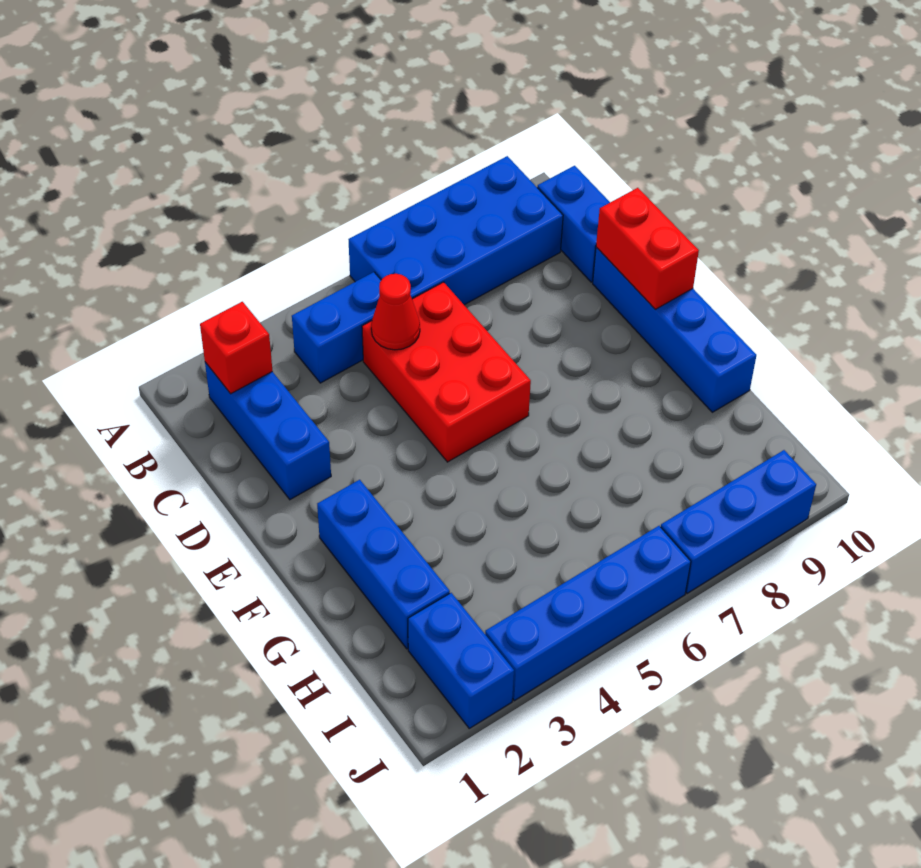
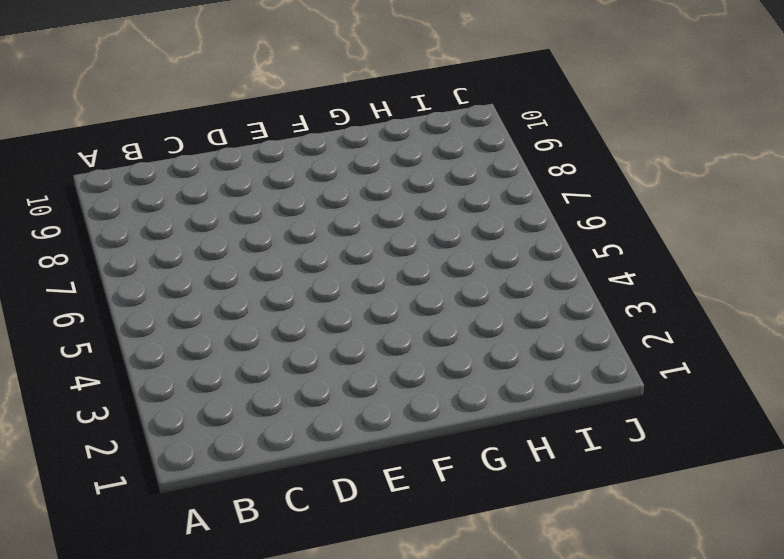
none -> blue brick A6:B9 level 1
none -> blue brick B2:D2 level 1
none -> blue brick B4:B5 level 1

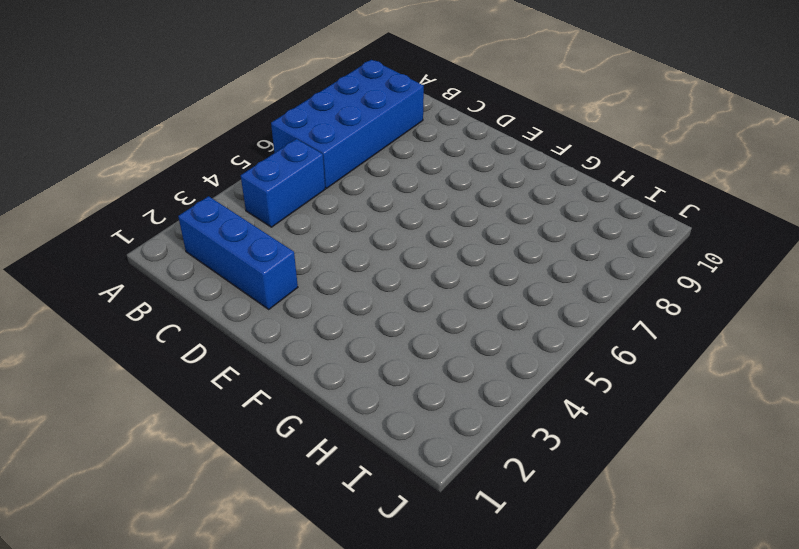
none -> blue brick B10:C10 level 1
none -> red brick C5:E6 level 1
none -> blue brick D10:G10 level 1

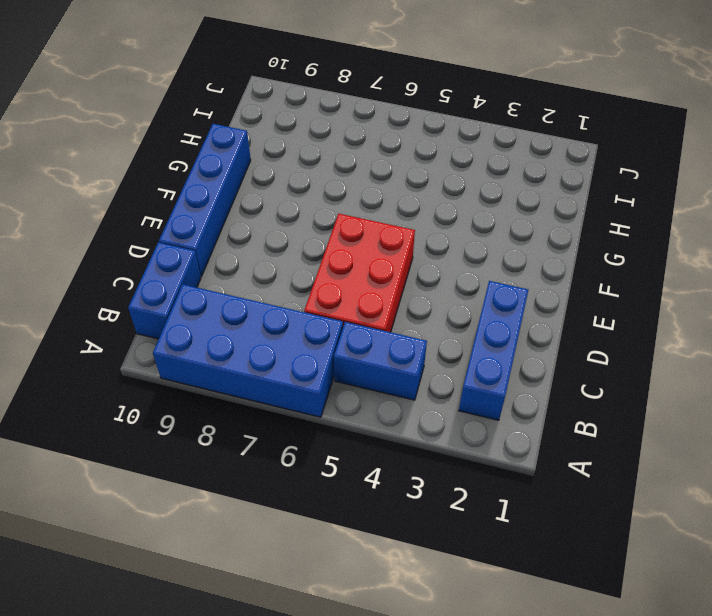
none -> blue brick F2:H2 level 1
none -> blue brick I2:J2 level 1
none -> blue brick J3:J6 level 1

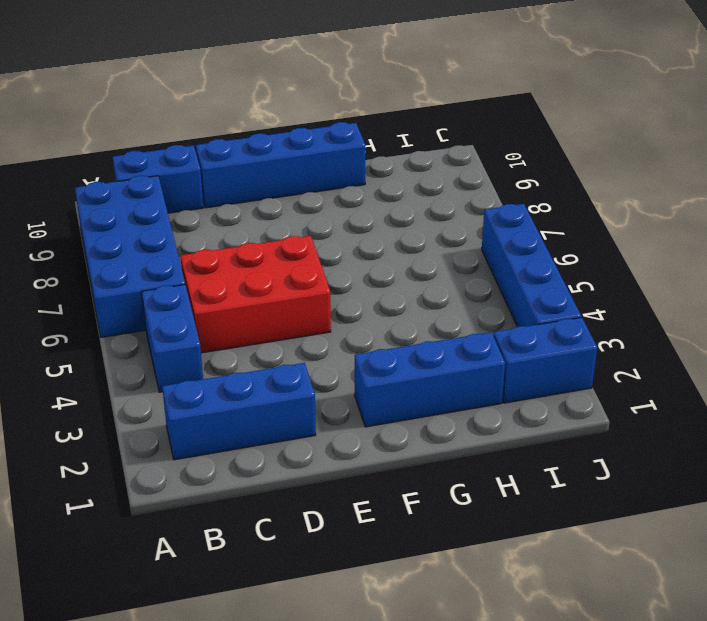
none -> blue brick J7:J9 level 1
none -> red brick B2 level 2
none -> red cone C5 level 2

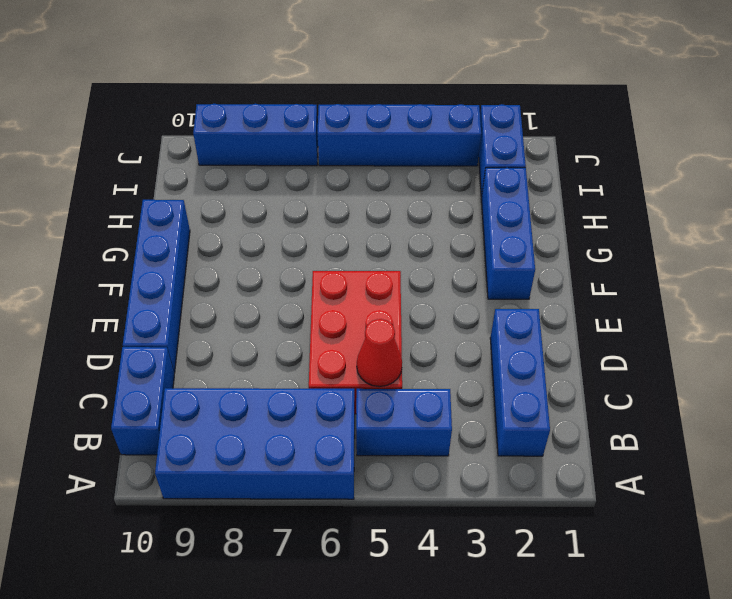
none -> red brick B2 level 2
none -> red brick D10:E10 level 2

